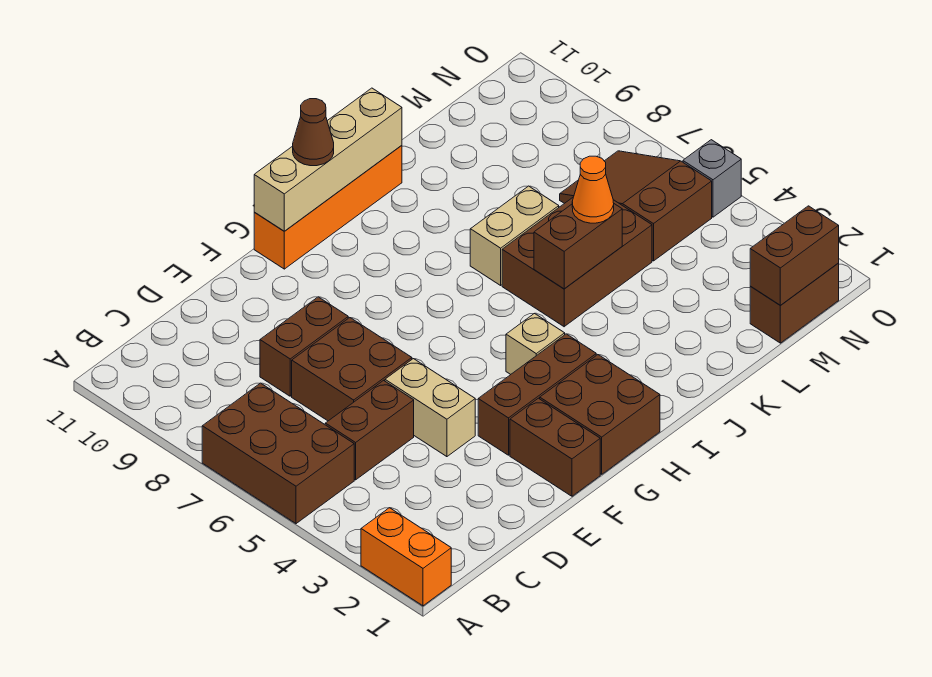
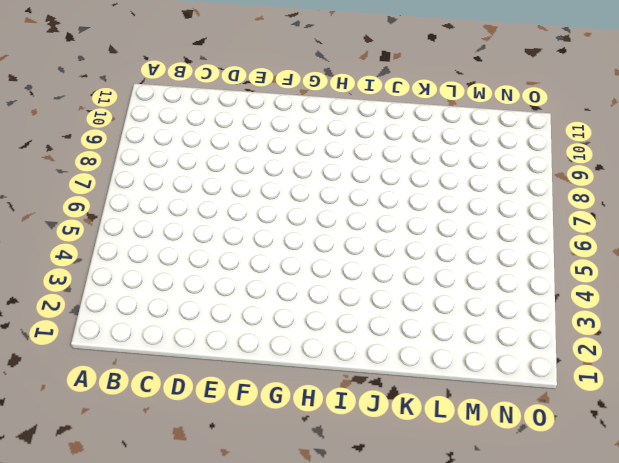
none -> orange brick A1:A2 level 1
none -> brown brick A5:B7 level 1
none -> brown brick C5:D5 level 1

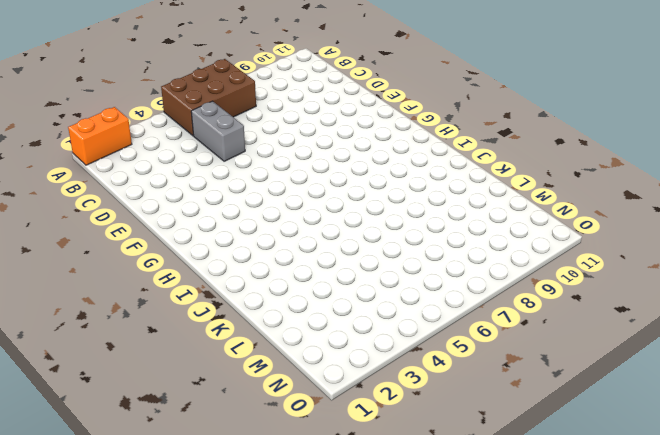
grey brick C5:D5 level 1 -> brown brick C5:D5 level 1
none -> brown brick D6:E7 level 1
none -> brown brick D8:E8 level 1
none -> tan brick E4:E5 level 1

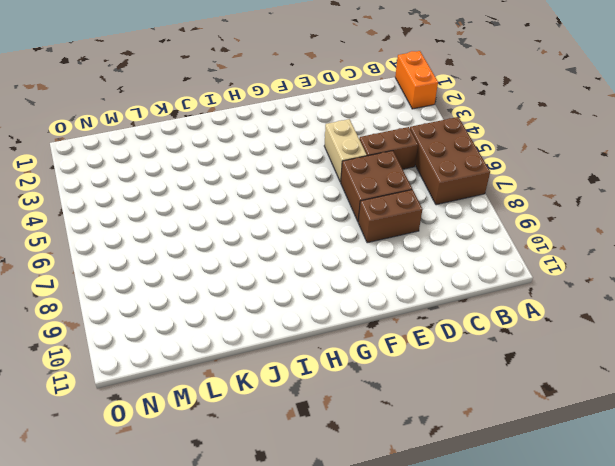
none -> brown brick F1:F2 level 1
none -> brown brick F3:H3 level 1
none -> brown brick G1:H2 level 1

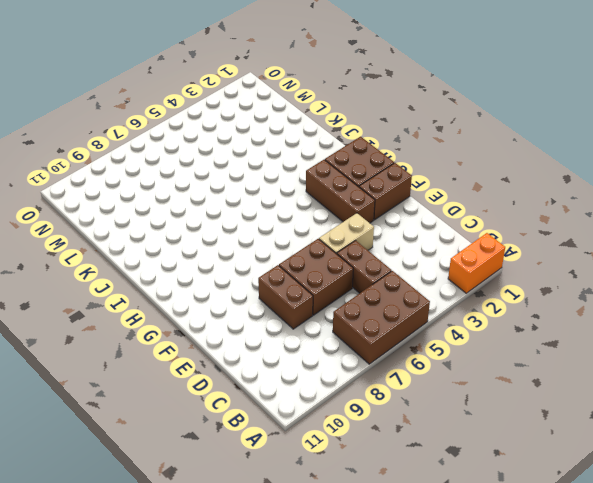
none -> orange brick G11:J11 level 1
none -> tan brick H4 level 1
none -> brown brick J5:L6 level 1

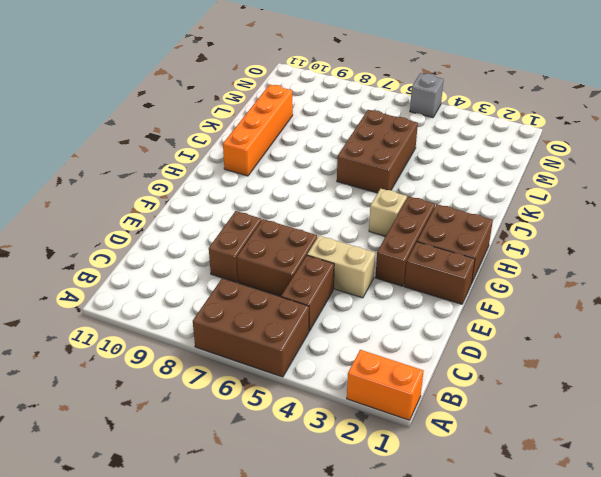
orange brick I10:L10 level 1 -> orange brick G11:J11 level 1
none -> tan brick J7:K7 level 1
none -> brown brick M1:N1 level 1
none -> brown slope M5:N7 level 1 top 5

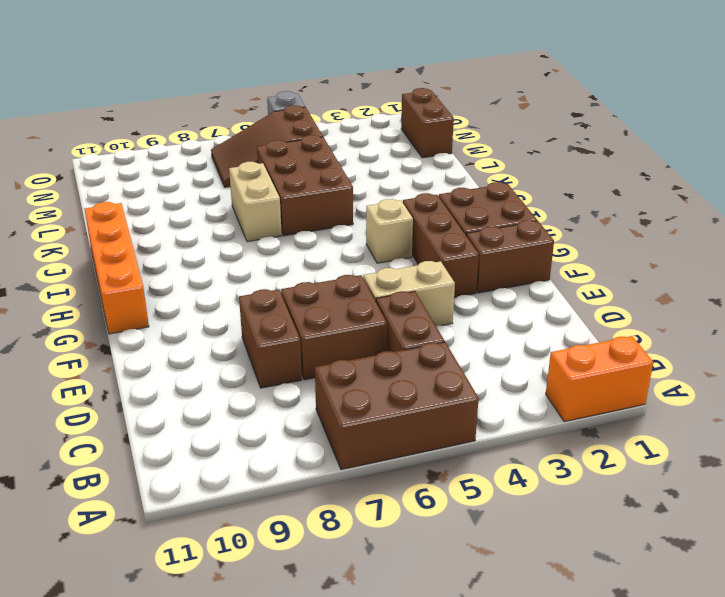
none -> tan brick G11:J11 level 2
none -> brown brick J5:K5 level 2
none -> brown brick M1:N1 level 2

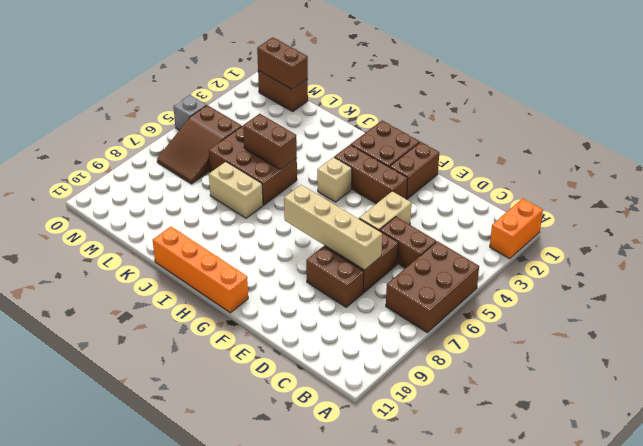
tan brick D7:G7 level 2 -> tan brick G11:J11 level 2
none -> brown cone H11 level 3
none -> orange cone K5 level 3

